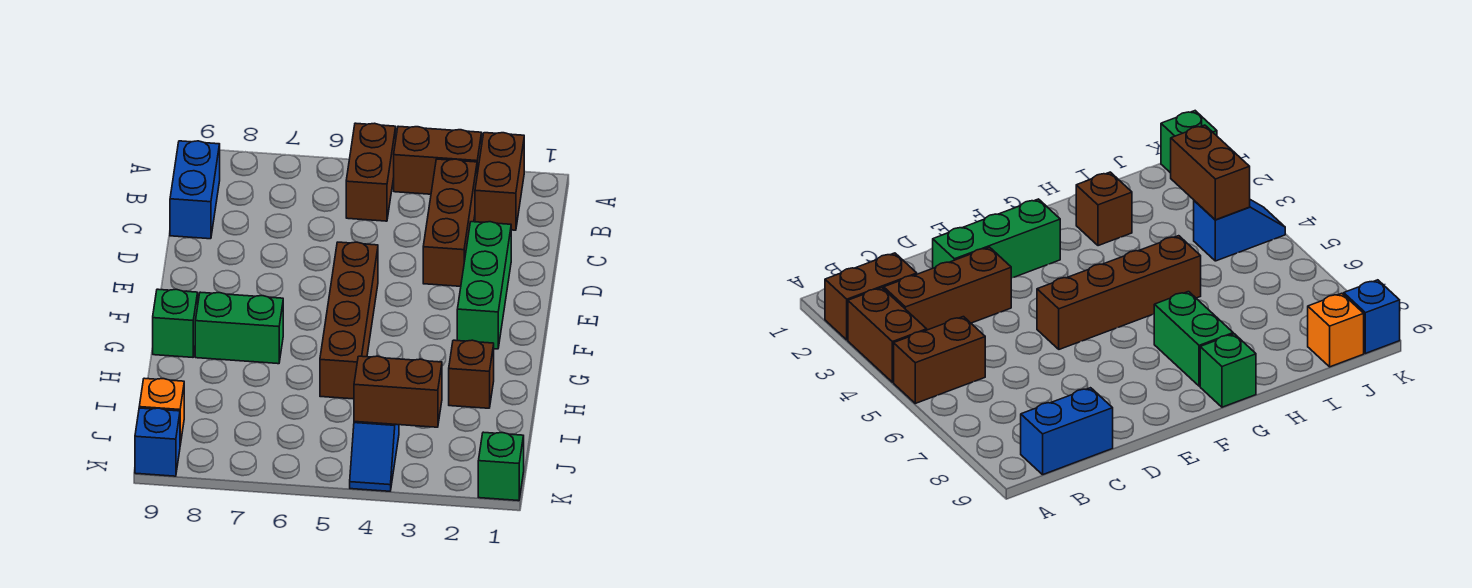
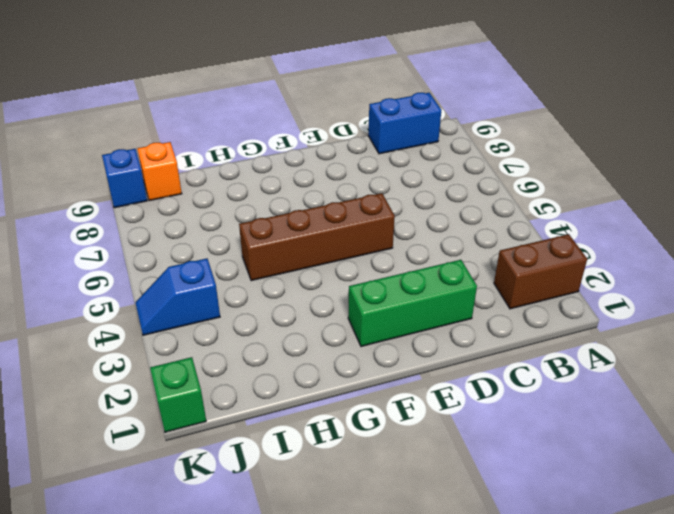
none -> brown brick A3:A4 level 1
none -> brown brick A5:B5 level 1
none -> brown brick B3:D3 level 1

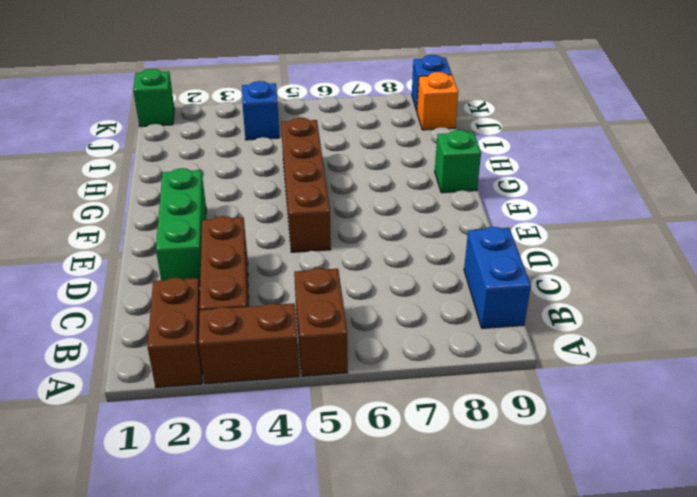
none -> green brick G7:G8 level 1
none -> brown brick H2 level 1
none -> brown brick J3:J4 level 2

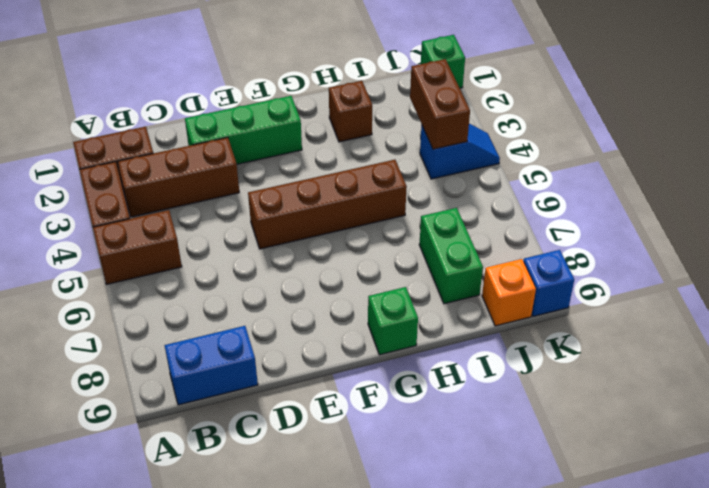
green brick I7:I8 level 1 -> green brick G7:G8 level 1

